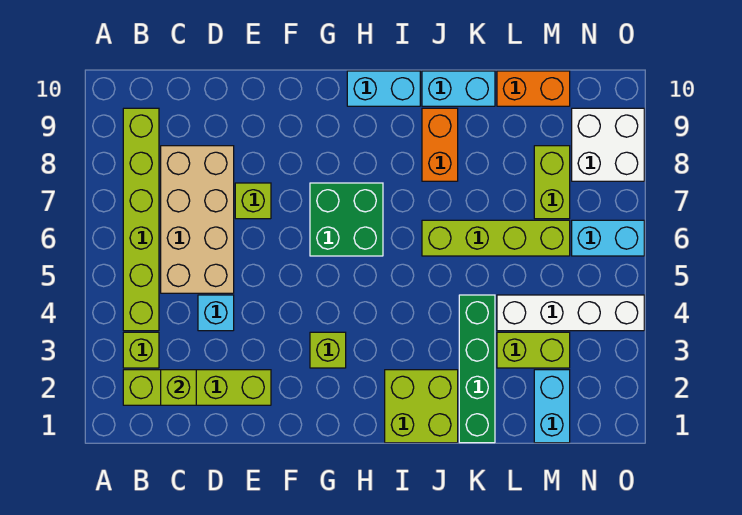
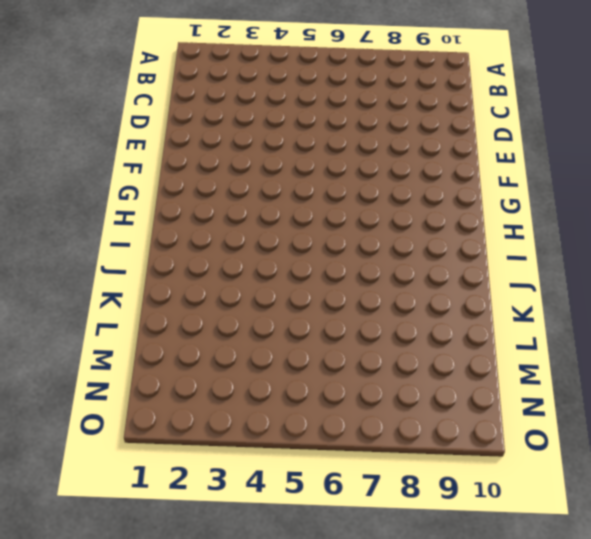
none -> lime brick B2:E2 level 1
none -> lime brick B3 level 1
none -> lime brick B4:B9 level 1

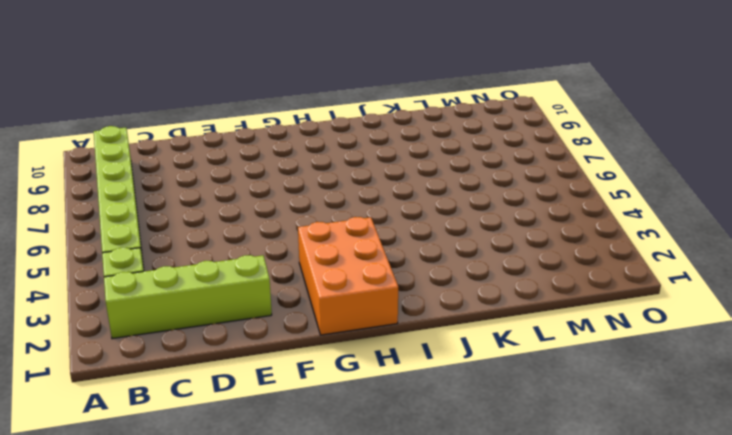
orange brick G1:H3 level 1 -> lime brick G3 level 1
none -> tan brick C5:D8 level 1
none -> cyan brick D4 level 1
none -> lime brick E7 level 1

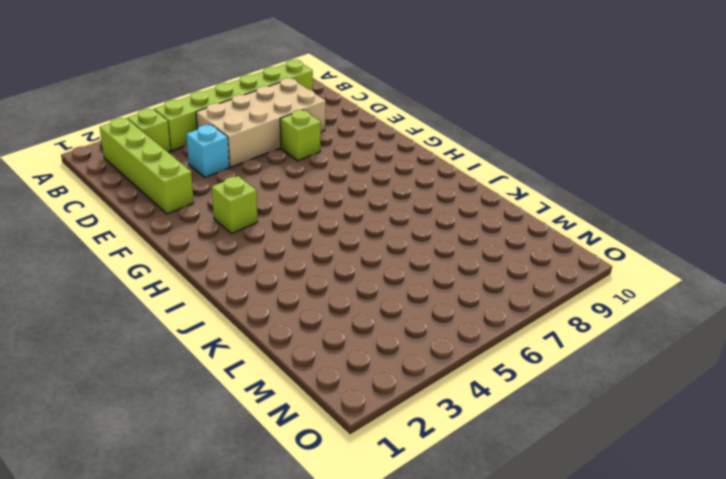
none -> green brick G6:H7 level 1
none -> cyan brick H10:I10 level 1
none -> lime brick I1:J2 level 1

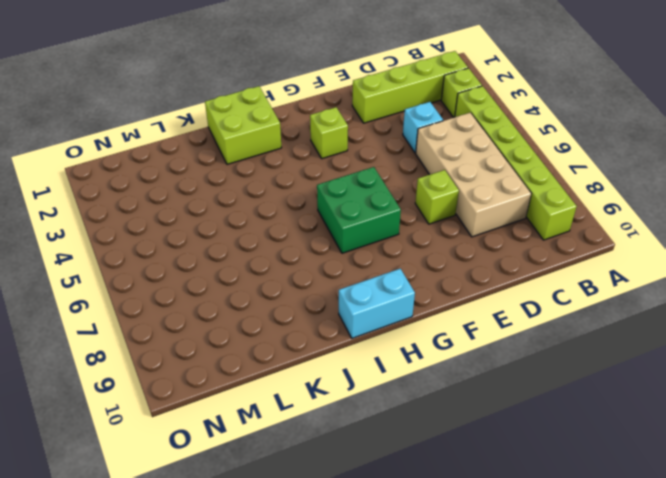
none -> lime brick J6:M6 level 1
none -> orange brick J8:J9 level 1
none -> cyan brick J10:K10 level 1

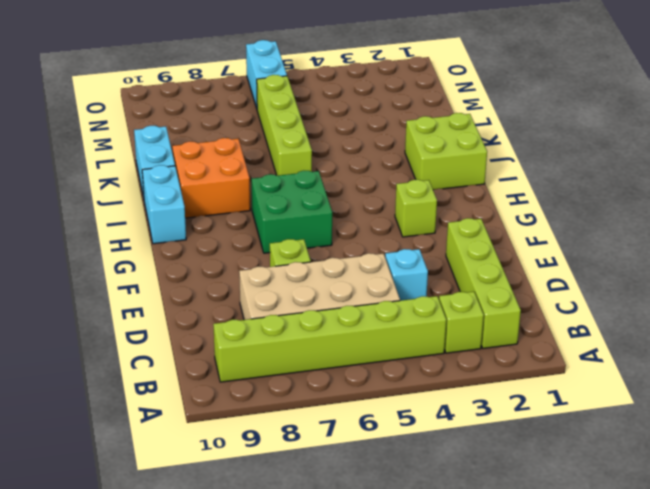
orange brick I8:J9 level 1 -> orange brick J8:J9 level 1
none -> green brick K1:K4 level 1
none -> lime brick L3:M3 level 1
none -> white brick L4:O4 level 1

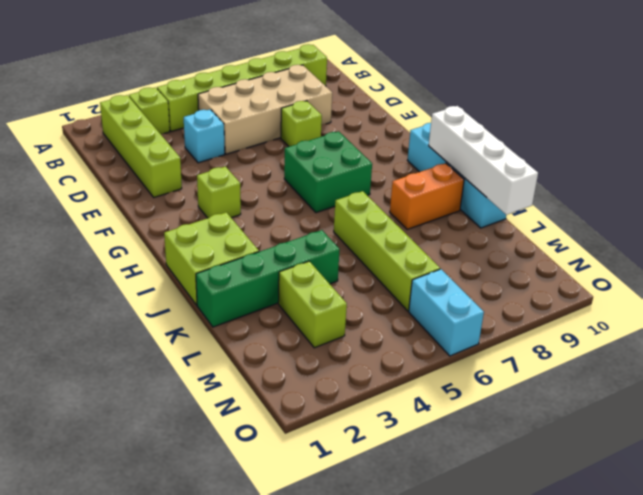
white brick I10:L10 level 2 -> white brick L4:O4 level 1
none -> orange brick L10:M10 level 1
none -> cyan brick M1:M2 level 1
none -> lime brick M7:M8 level 1

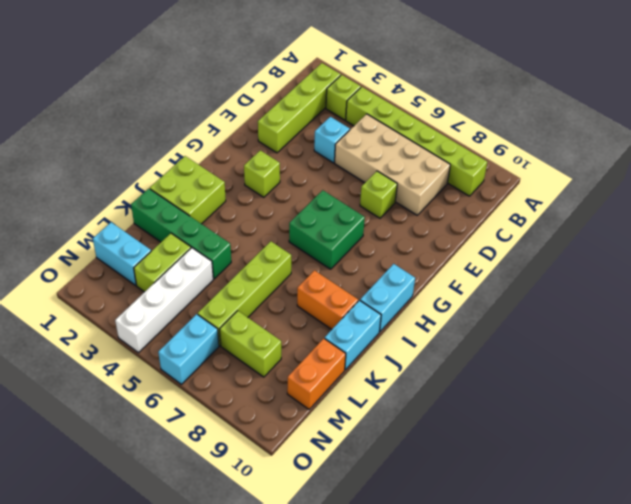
none -> white brick N8:O9 level 1
none -> lime brick C2 level 2

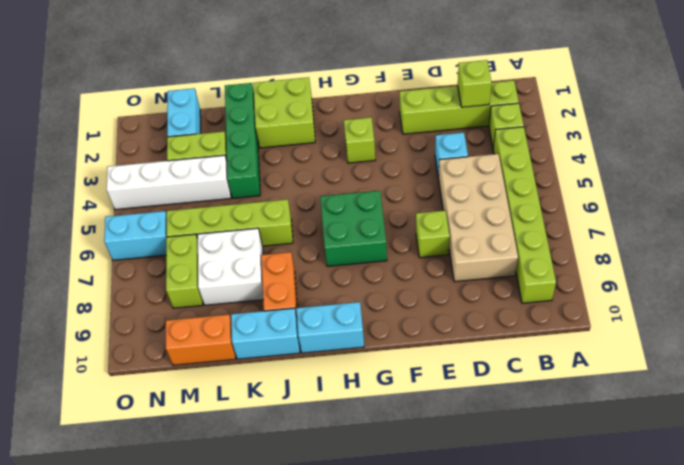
white brick K7:L8 level 1 -> white brick N8:O9 level 1

